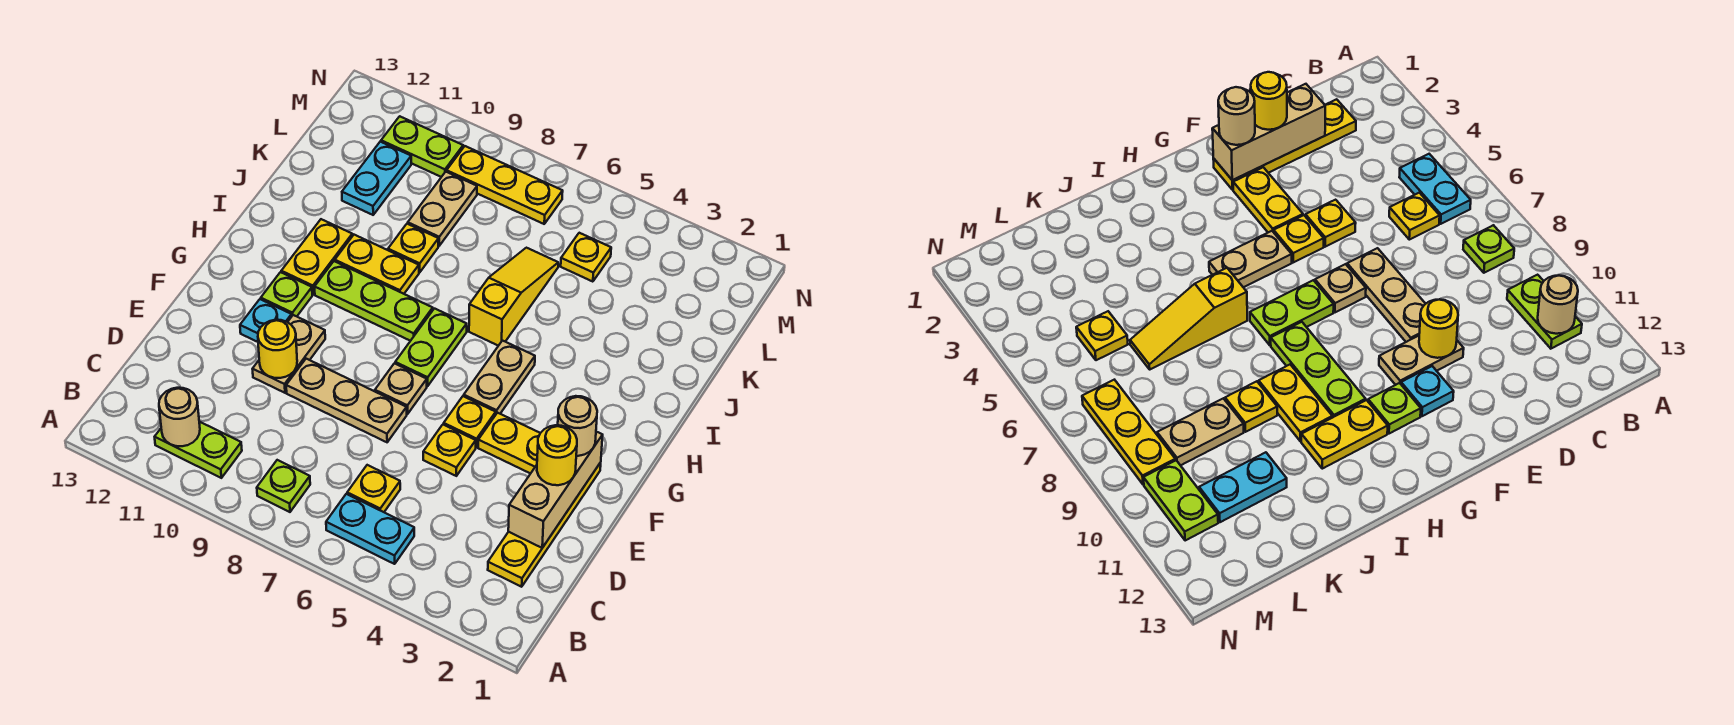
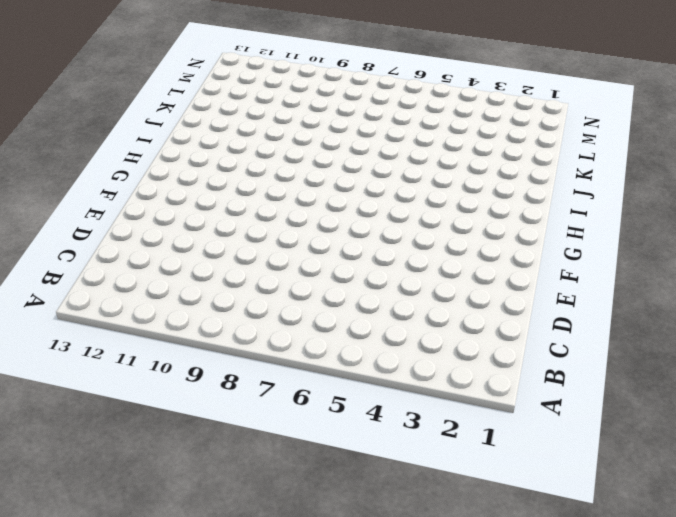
none -> cyan plate B5:B6 level 1
none -> lime plate B8 level 1
none -> lime plate B10:B11 level 1
none -> yellow plate C2:F2 level 1

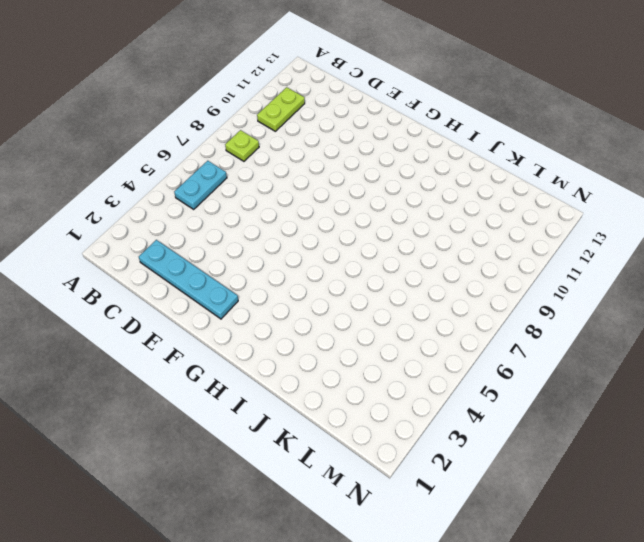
cyan plate C2:F2 level 1 -> yellow plate C2:F2 level 1
none -> yellow plate C6 level 1
none -> yellow plate E5 level 1
none -> tan plate E7:E9 level 1
none -> tan plate E10:F10 level 1

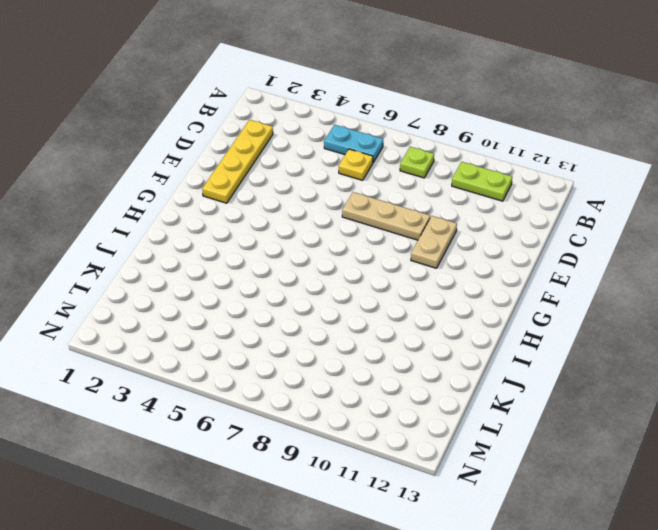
none -> yellow plate E5 level 1
none -> yellow plate F3:F4 level 1
none -> yellow plate F5 level 1
none -> tan plate F7 level 1

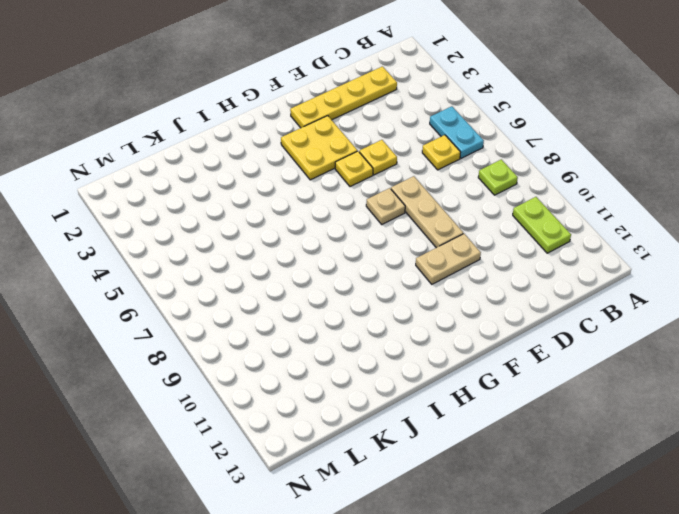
yellow plate F3:G4 level 1 -> yellow plate F3:F4 level 1
none -> cyan plate F11 level 1
none -> tan plate G5:H5 level 1
none -> lime plate G7:H7 level 1
none -> lime plate G11 level 1

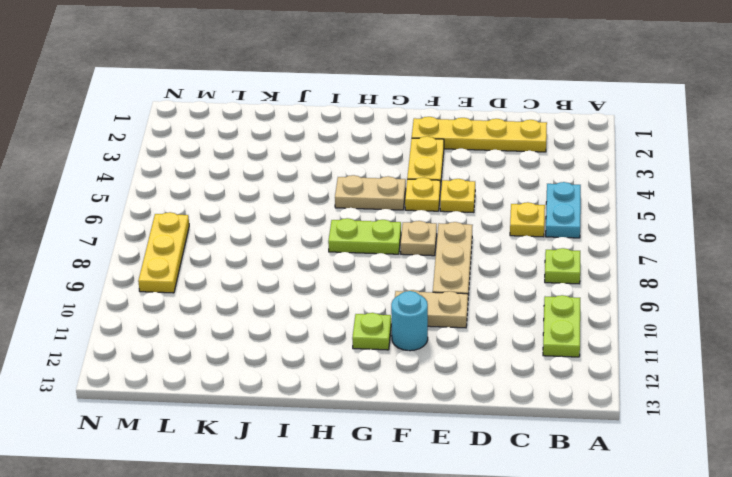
cyan round brick F11 level 1 -> cyan plate F11 level 1
none -> lime plate H8:H10 level 1
none -> yellow plate H11:I11 level 1
none -> yellow slope I6:K6 level 1 top I
none -> yellow plate I9:I10 level 1

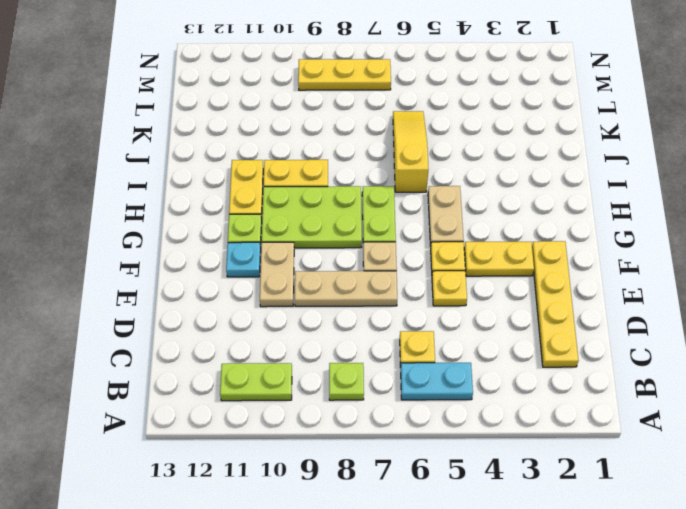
lime plate G8:H10 level 1 -> lime plate H8:H10 level 1
none -> yellow plate J9 level 1
none -> tan plate K9:L9 level 1
none -> cyan plate K11:L11 level 1
none -> yellow plate L5 level 1

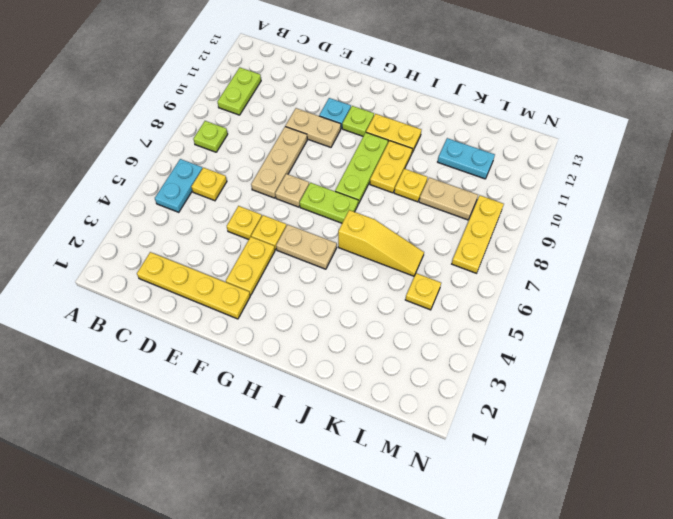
none -> lime plate M10:M11 level 1
none -> tan round brick B11 level 2
none -> tan brick D2:F2 level 2
none -> yellow round brick E10 level 2

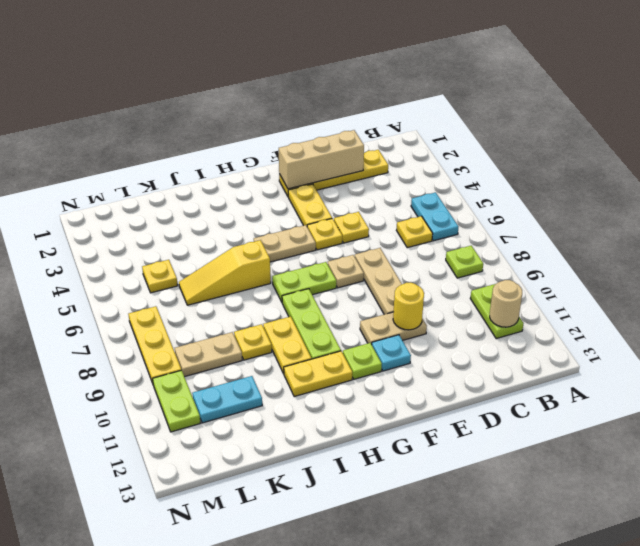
none -> yellow round brick E2 level 3
none -> tan round brick F2 level 3

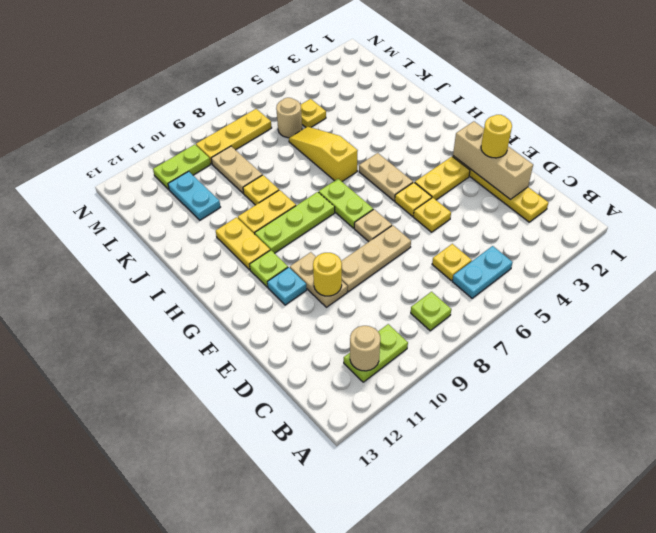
tan round brick L6 level 1 -> tan round brick F2 level 3

